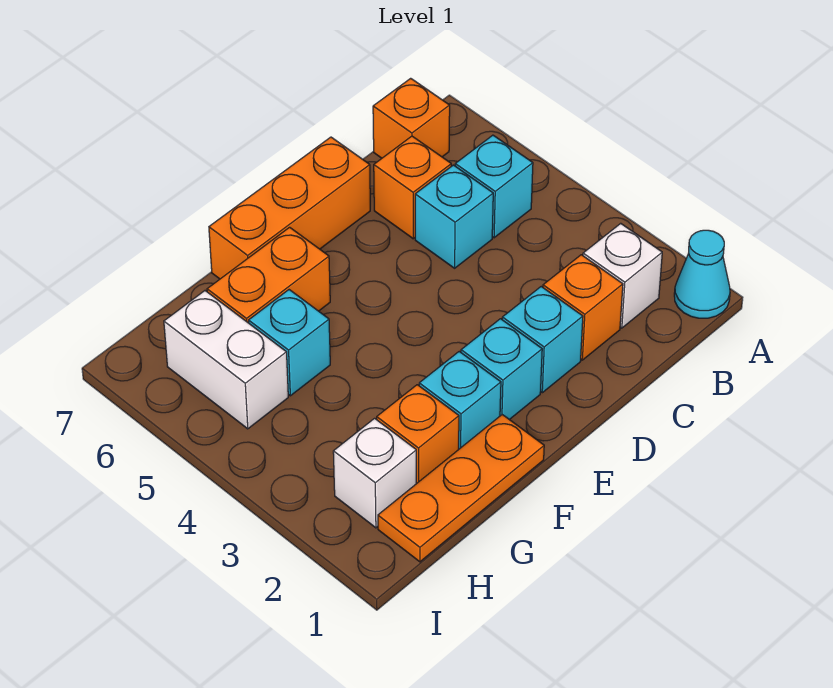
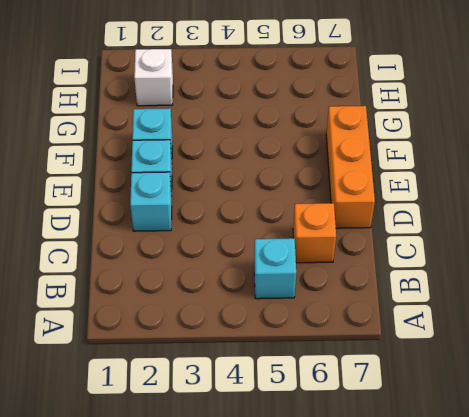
none -> cyan cone A1 level 1
none -> white brick B2 level 1
none -> orange brick B7 level 1

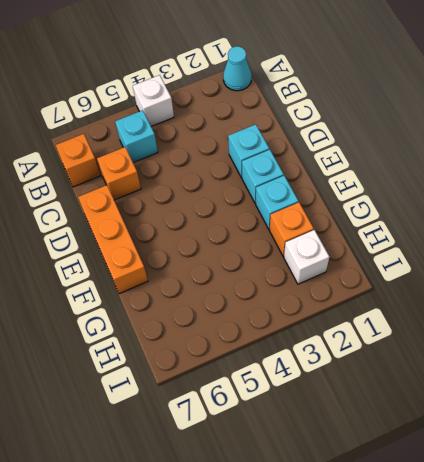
white brick A4 level 1 -> white brick B2 level 1
none -> orange brick C2 level 1
none -> cyan brick C5 level 1
none -> orange plate F1:H1 level 1

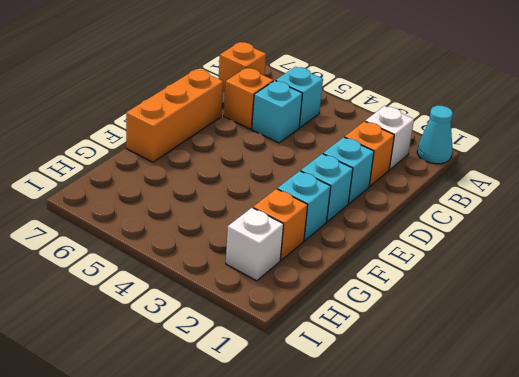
none -> orange plate F1:H1 level 1
none -> orange brick F6:G6 level 1
none -> cyan brick G5 level 1

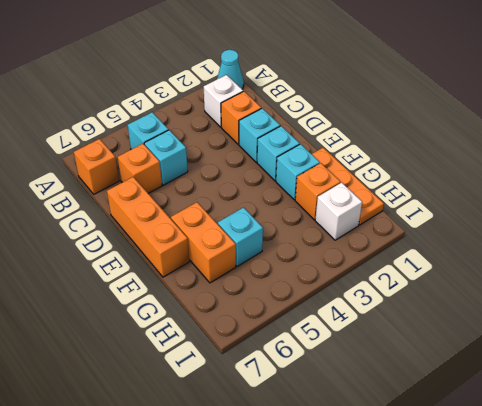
none -> white brick H5:H6 level 1

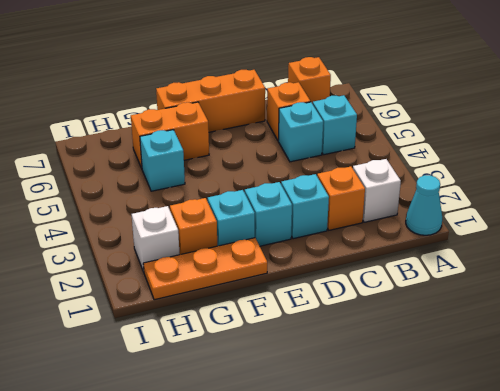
none -> white brick H5:H6 level 1

